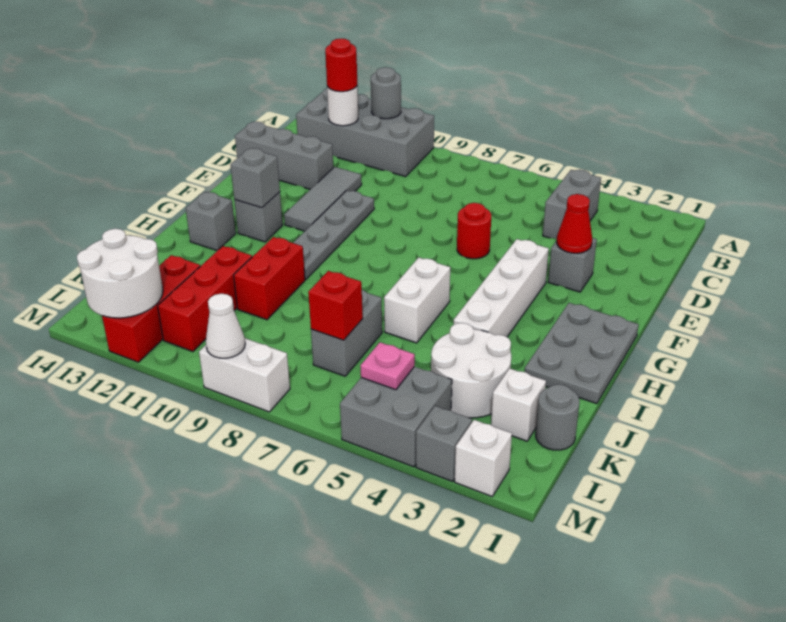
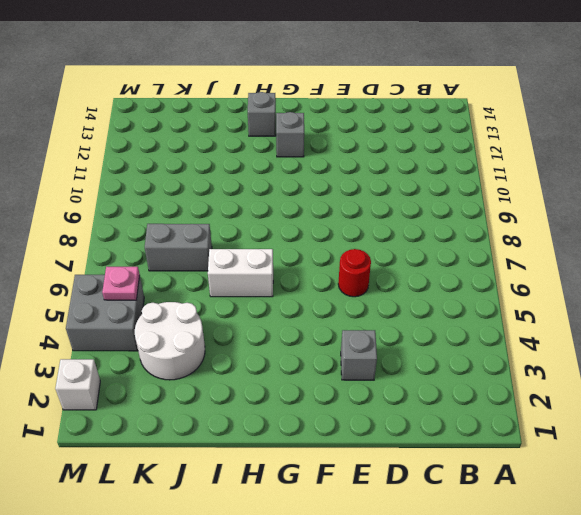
none -> grey brick A10:B13 level 1
none -> grey brick B4:C4 level 1
none -> grey tile D11:F11 level 1
none -> grey brick D12:D14 level 1

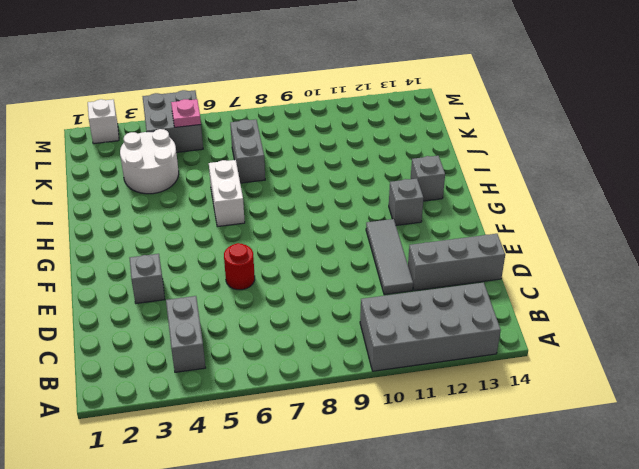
none -> grey plate E10:H10 level 1
none -> white brick F4:I4 level 1
none -> grey plate G1:I2 level 1
none -> red brick I10:J10 level 1

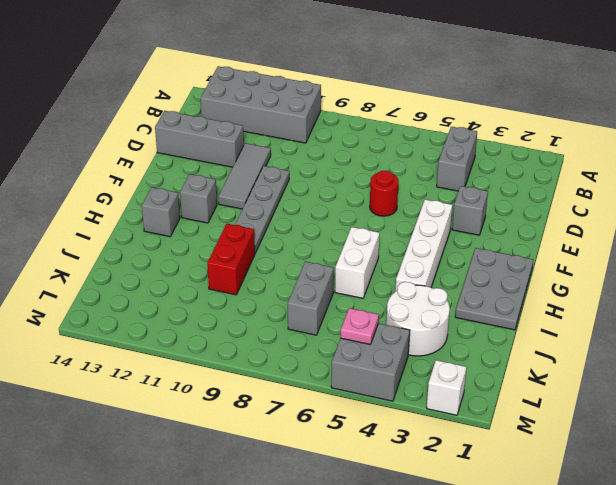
none -> red brick J11:L11 level 1
none -> grey round brick K1 level 1
none -> white brick K2 level 1
none -> red brick K12:M12 level 1

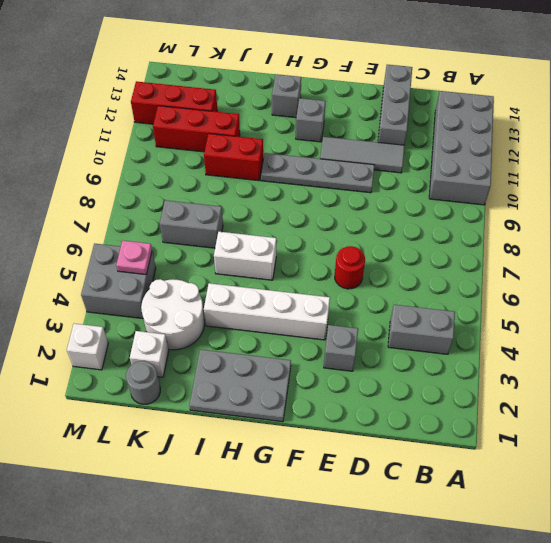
none -> grey brick M3 level 1
none -> white brick M8:M9 level 1
none -> grey round brick A11 level 2
none -> white round brick B12 level 2

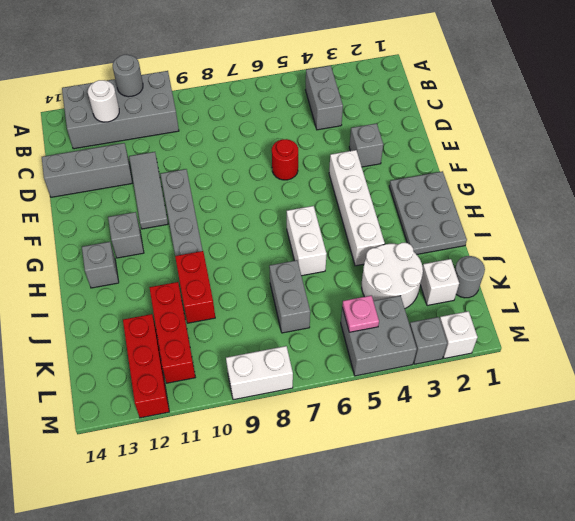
none -> red cone E3 level 2
none -> grey brick G12 level 2
none -> red brick K7 level 2
none -> white round brick L12:M13 level 2

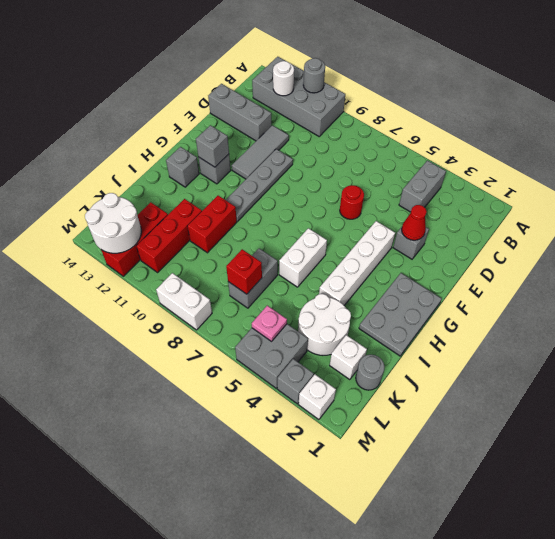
none -> white cone M9 level 2
none -> red round brick B12 level 3

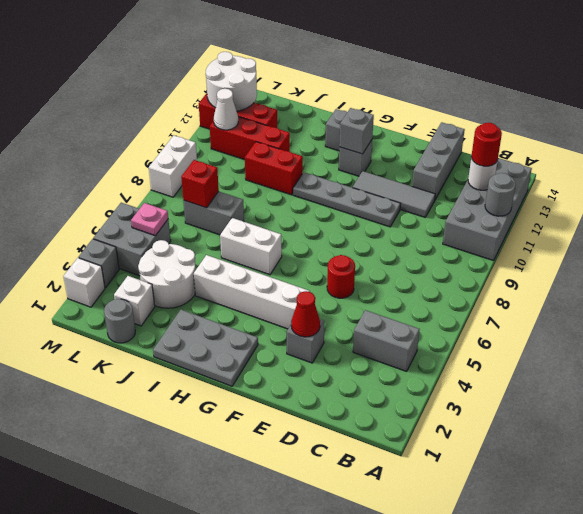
white cone L11 level 2 -> white cone M9 level 2

